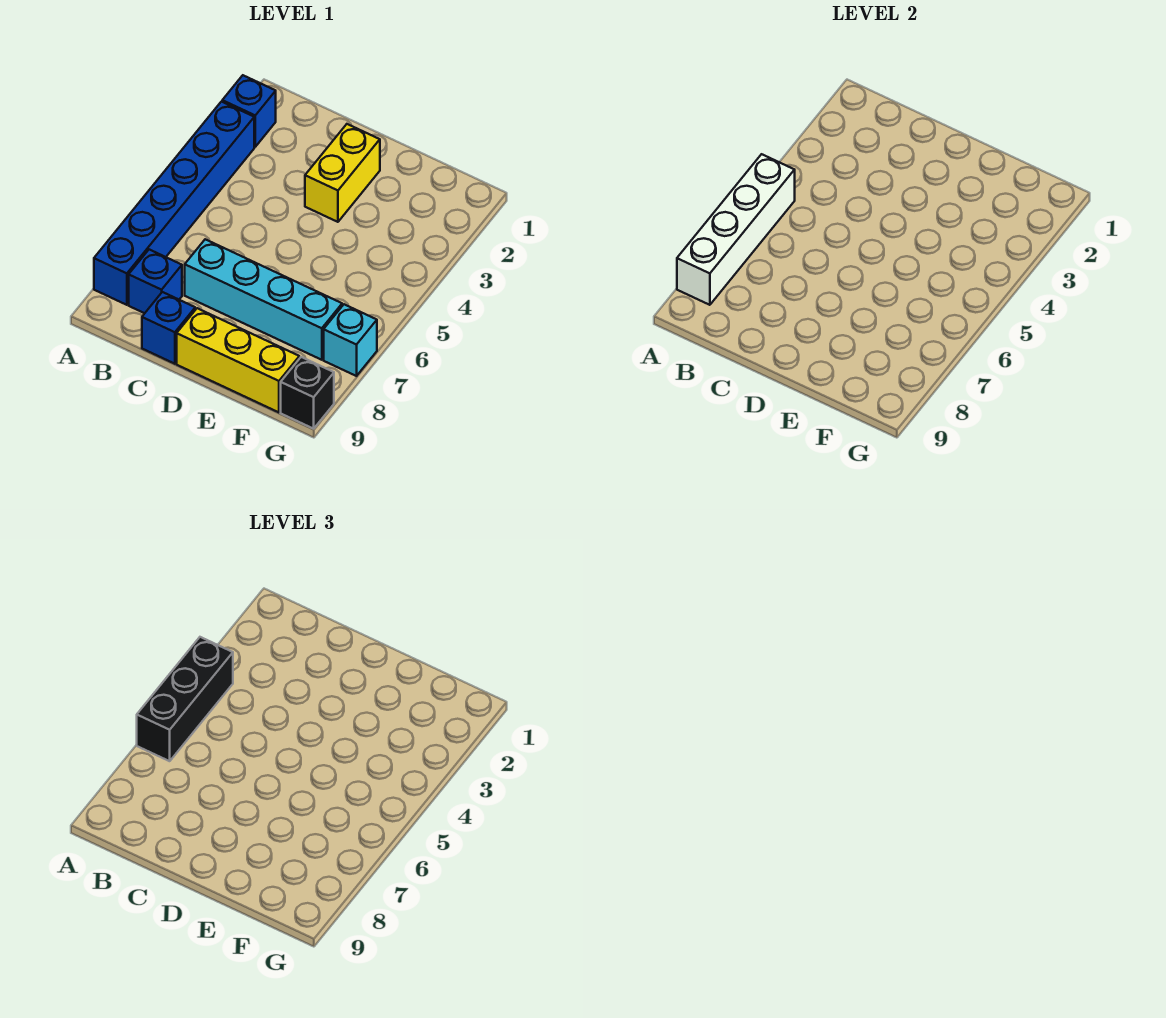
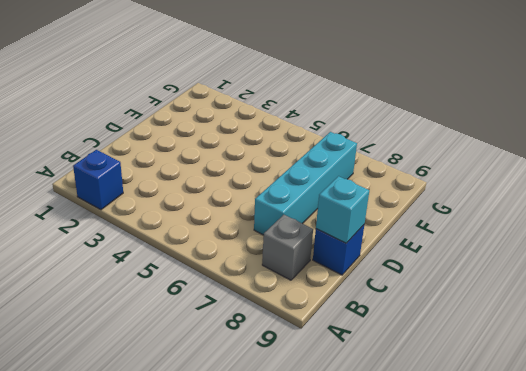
grey brick B8 level 1 -> blue brick B8 level 1
cyan brick C9 level 2 -> cyan brick G7 level 1
none -> blue brick A3:A8 level 1
none -> yellow brick D2:D3 level 1

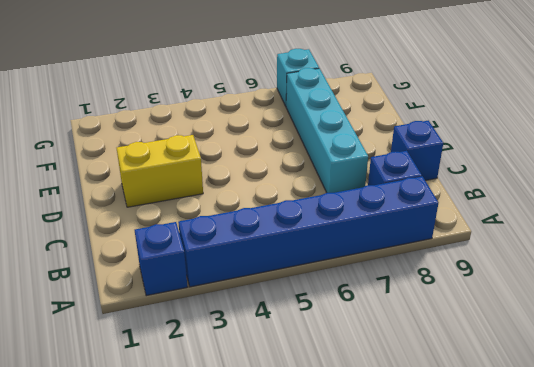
none -> yellow brick D9:F9 level 1
none -> black brick G9 level 1

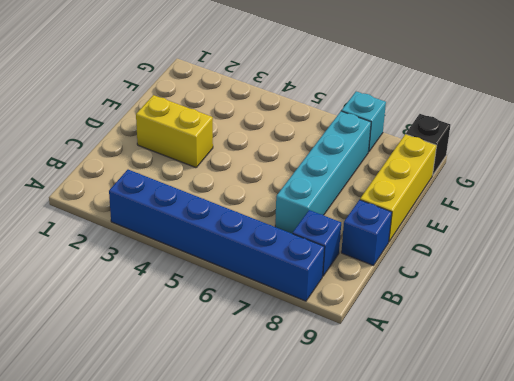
none -> blue brick A2 level 1
none -> white brick A5:A8 level 2

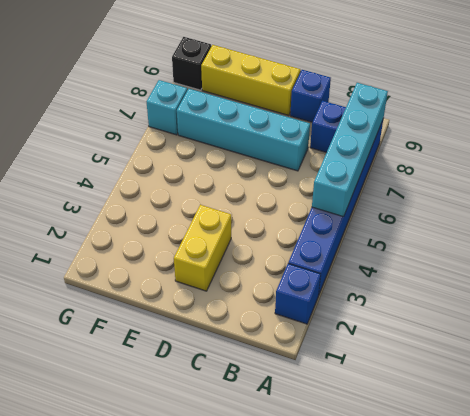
cyan brick A5:A8 level 2 -> white brick A5:A8 level 2
none -> black brick A4:A6 level 3

